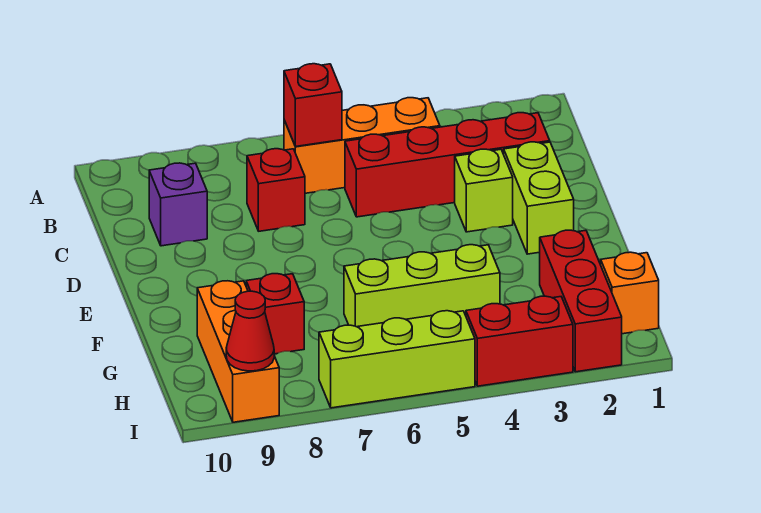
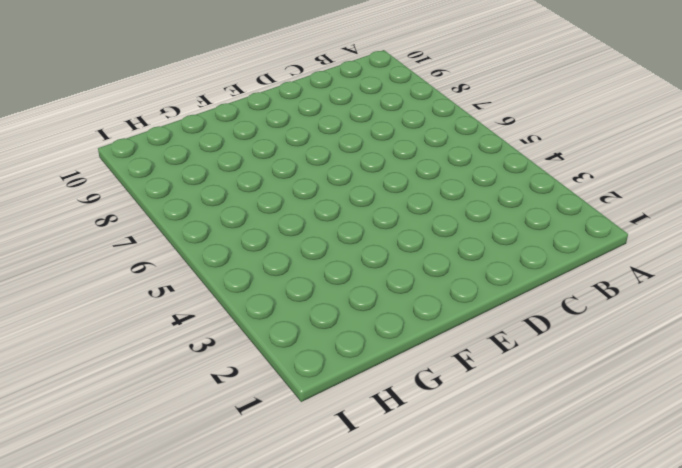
none -> orange brick B4:B6 level 1
none -> red brick C2:C5 level 1
none -> red brick C7 level 1

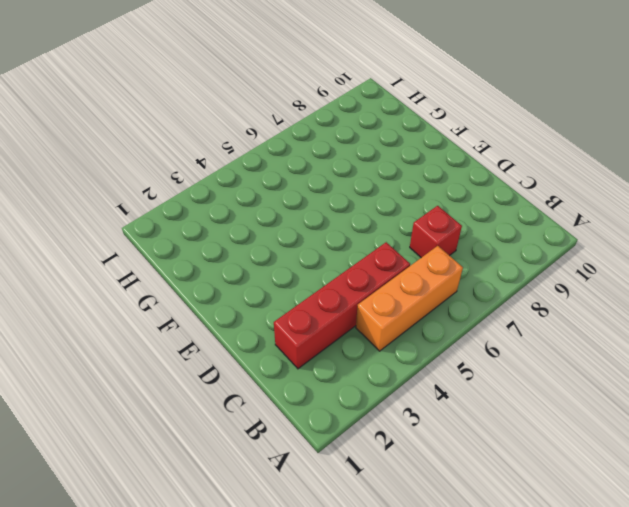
none -> purple brick C9 level 1
none -> lime brick D2:E2 level 1
none -> lime brick D3 level 1

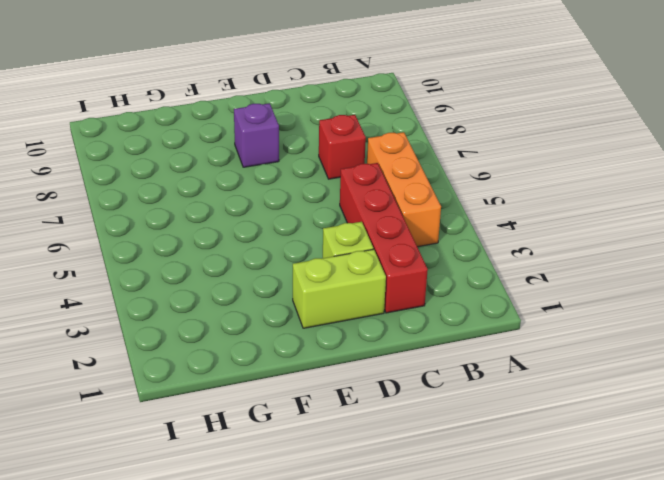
purple brick E8 level 1 -> purple brick C9 level 1
none -> red brick G2:I2 level 1
none -> lime brick G4:G6 level 1
none -> red brick G8 level 1

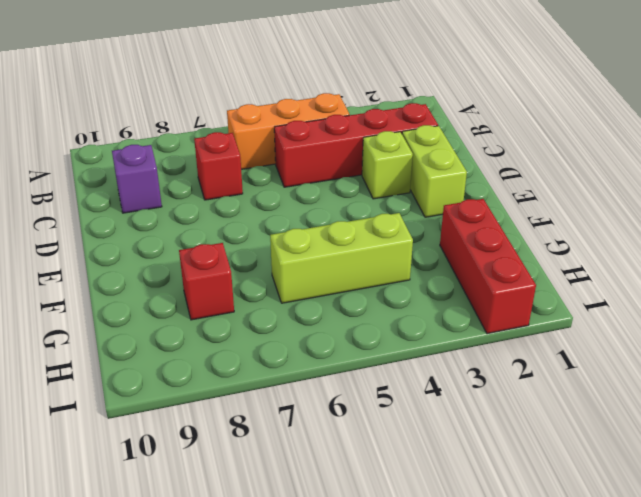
none -> orange brick G9:I9 level 1
none -> orange brick H1 level 1
none -> red brick I3:I4 level 1

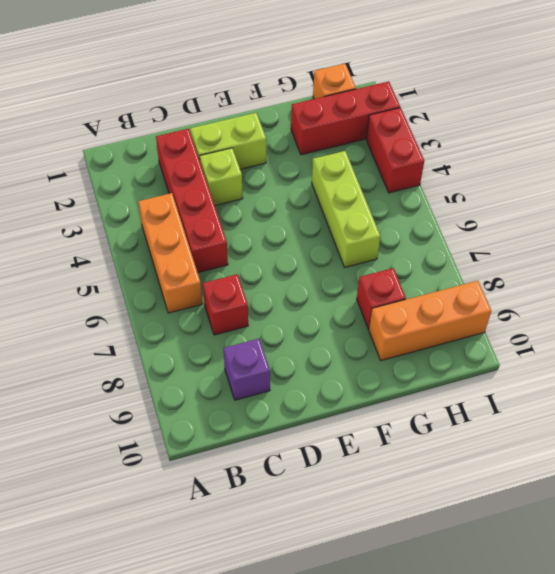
none -> lime brick I5:I7 level 1
none -> red brick B6 level 2
none -> red cone I9 level 2

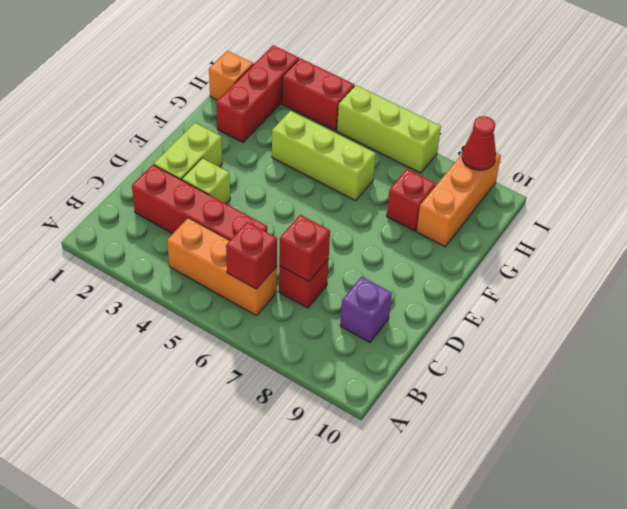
red brick C7 level 2 -> none

